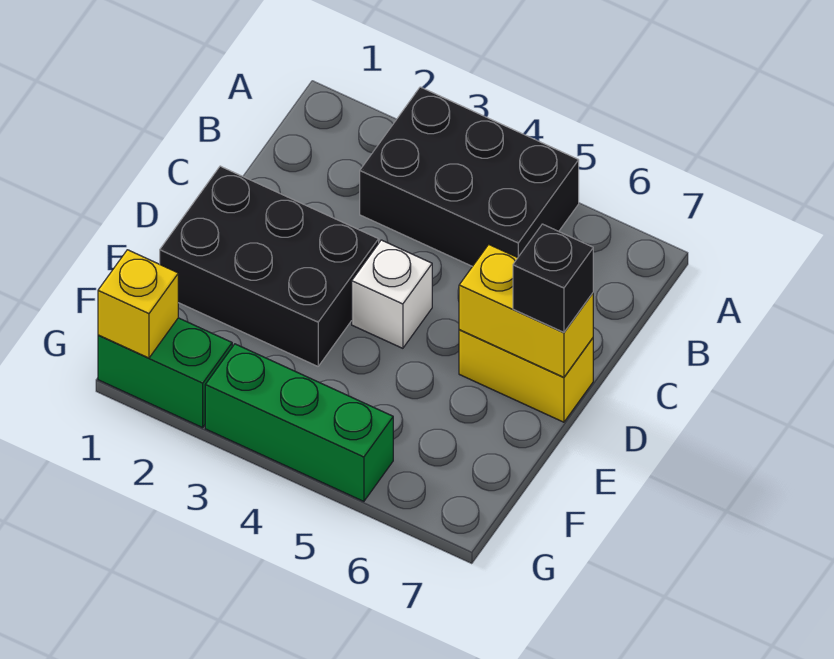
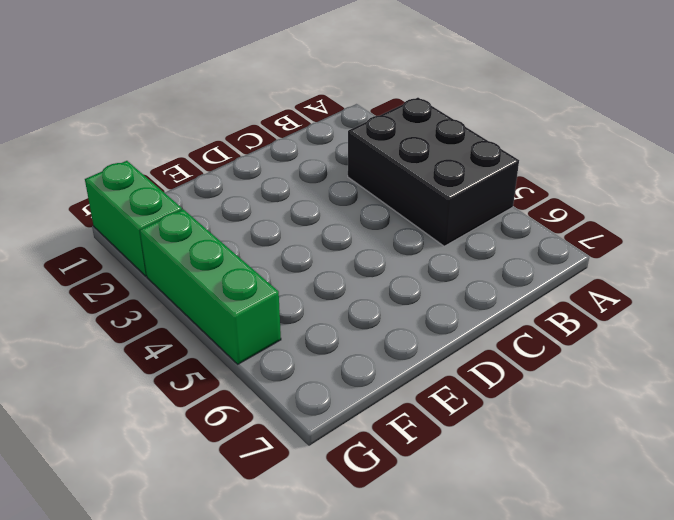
none -> black brick D1:E3 level 1
none -> white brick D4 level 1

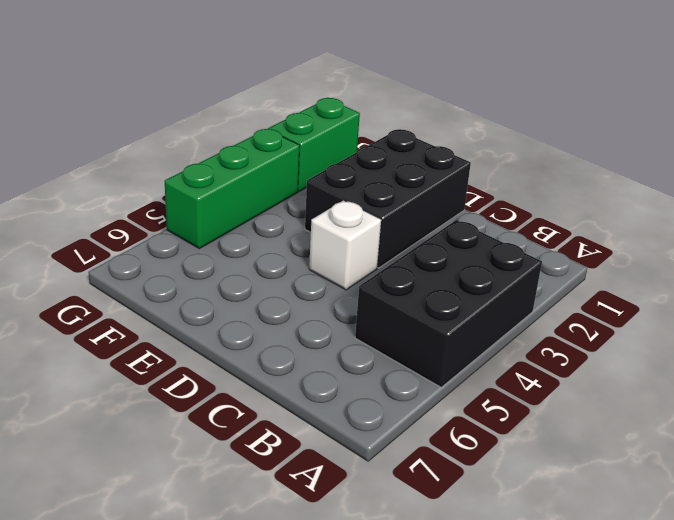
none -> yellow brick D6:D7 level 1
none -> yellow brick D6:D7 level 2

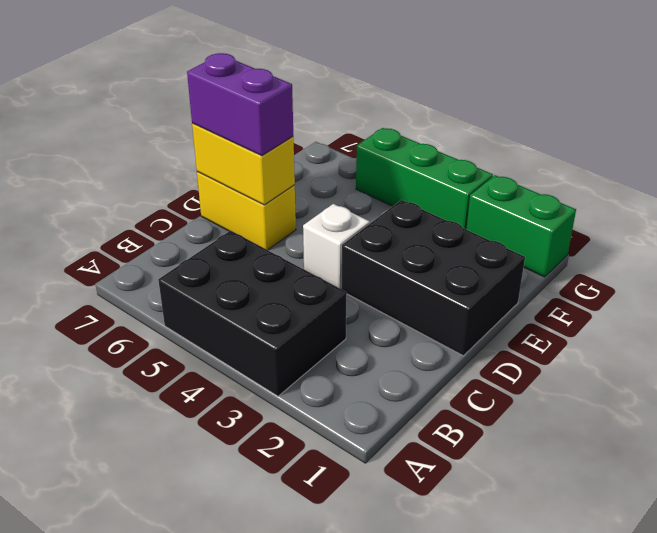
purple brick D6:D7 level 3 -> black brick D7 level 3
none -> yellow brick G1 level 2

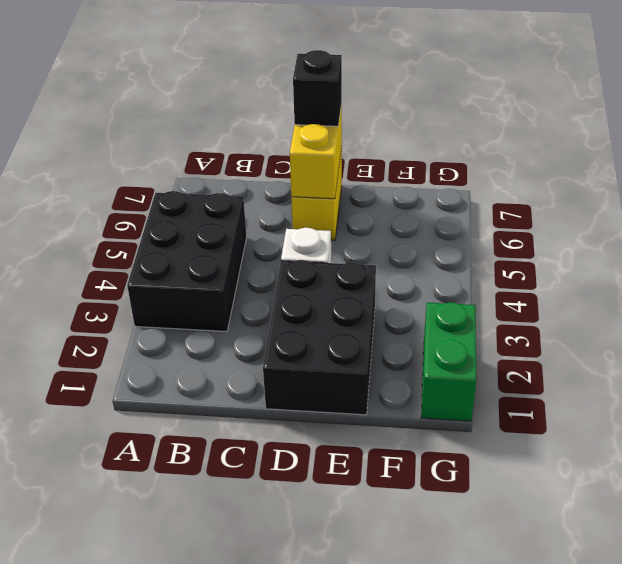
none -> green brick G3:G5 level 1
none -> yellow brick G1 level 2

